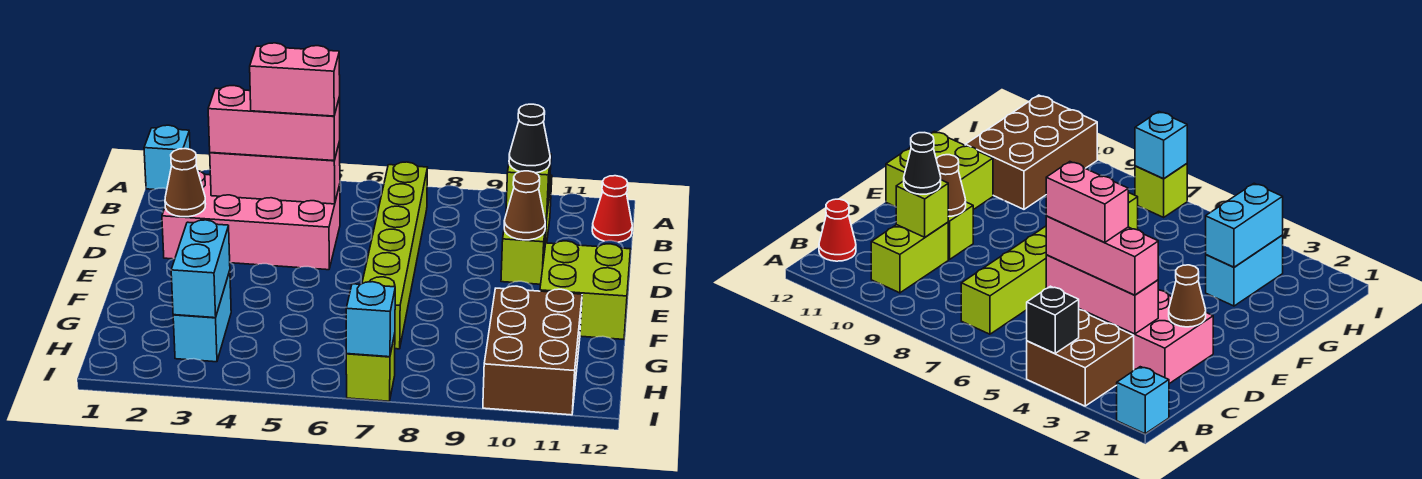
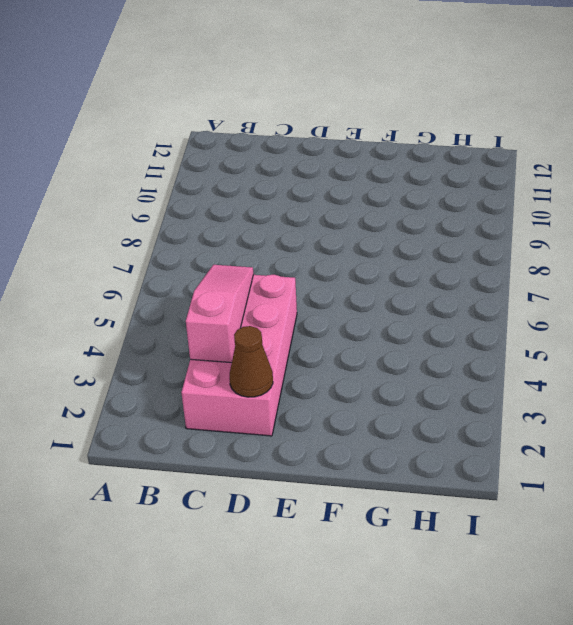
pink slope C3:C5 level 2 top 3 -> pink brick C3:C5 level 2
none -> cyan brick A1 level 1
none -> brown brick A3:B4 level 1
none -> lime brick B7:G7 level 1

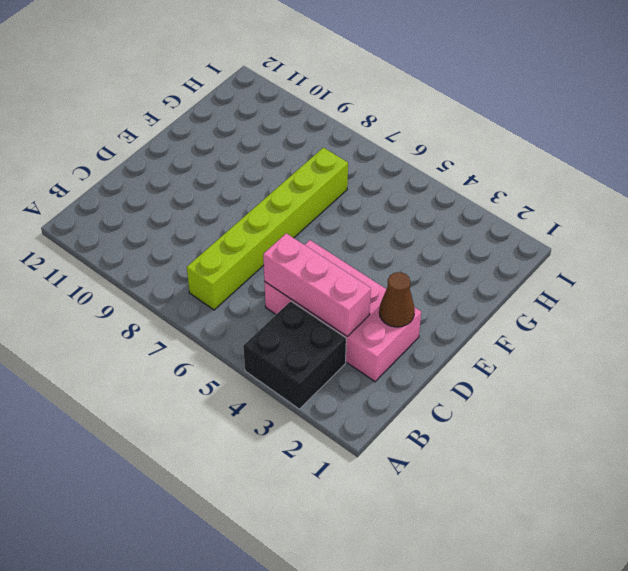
black brick A3:B4 level 1 -> brown brick A3:B4 level 1
none -> cyan brick A1 level 1
none -> lime brick B10:C10 level 1
none -> red cone B12 level 1

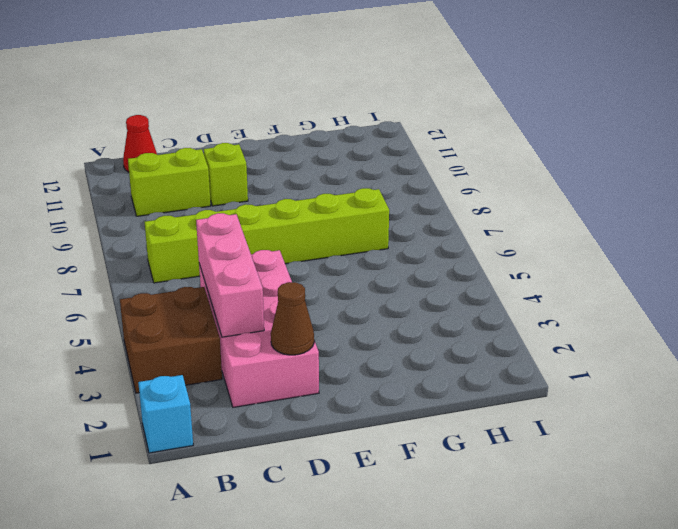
none -> lime brick E11:F12 level 1
none -> cyan brick G3:H3 level 1
none -> brown brick G10:I11 level 1

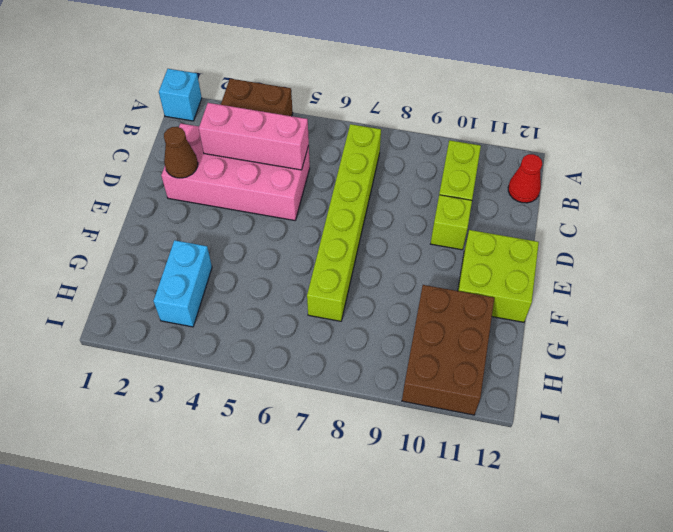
none -> lime brick I7 level 1
none -> black brick A4 level 2
none -> lime brick C10 level 2

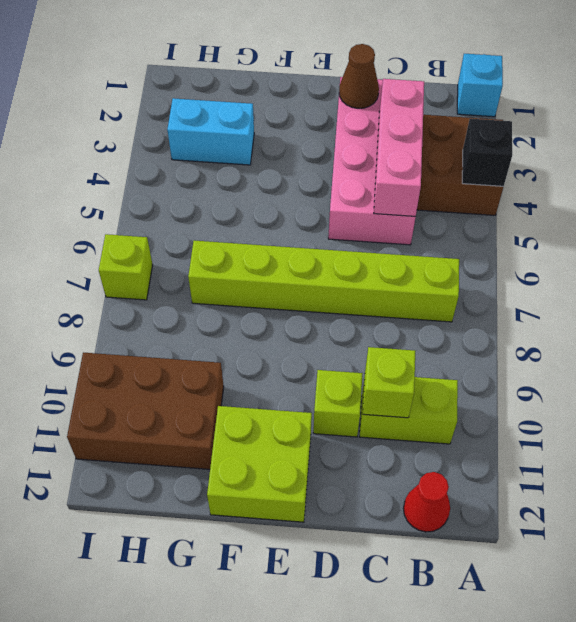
none -> brown cone D10 level 2
none -> cyan brick G3:H3 level 2
none -> cyan brick I7 level 2

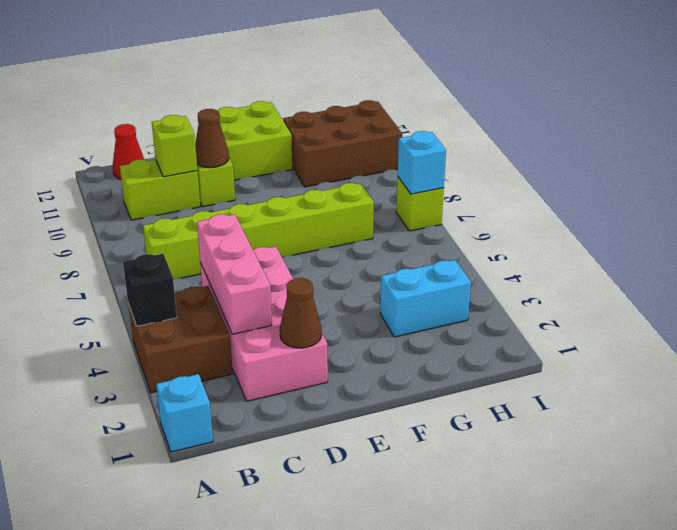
none -> cyan brick G3:H3 level 2
none -> pink brick C3:C5 level 3
none -> black cone C10 level 3

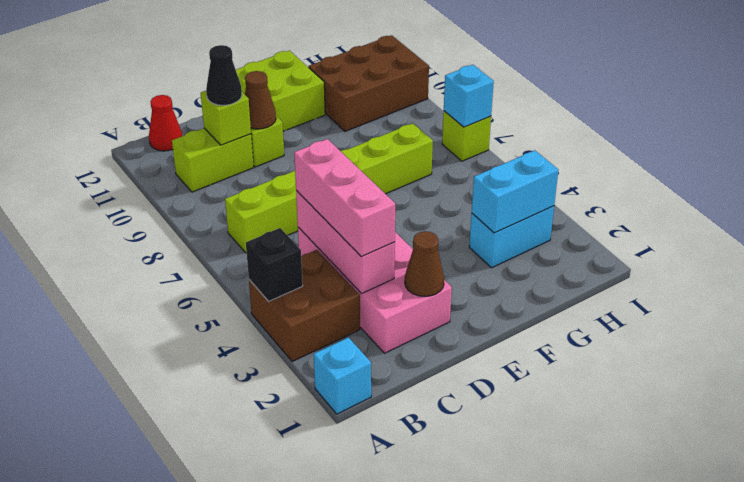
none -> pink brick C4:C5 level 4

